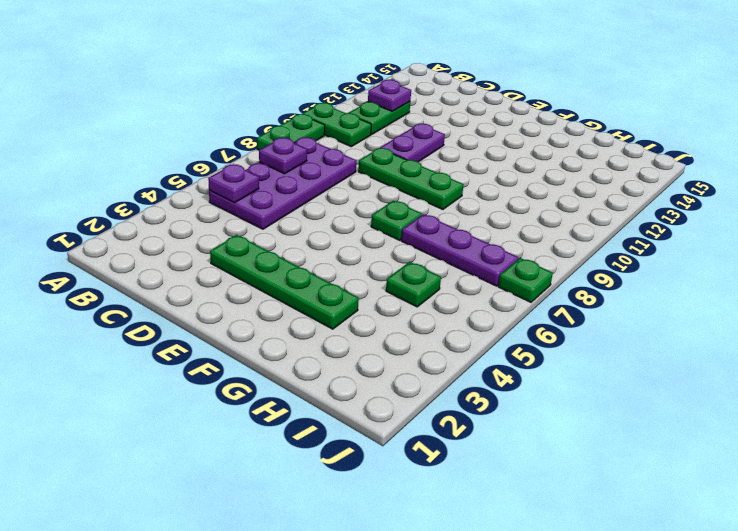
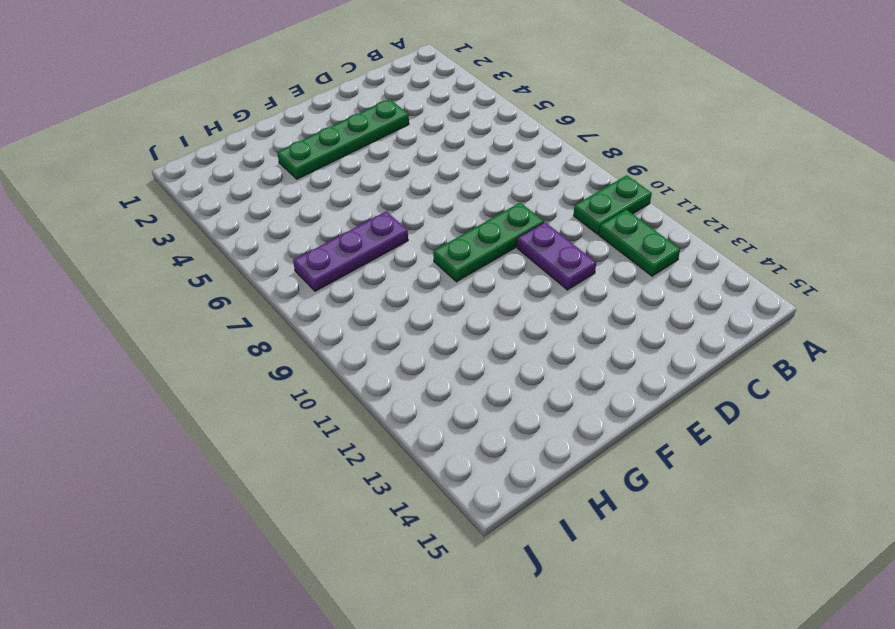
none -> green plate A8:A9 level 1
none -> purple plate B5:C8 level 1
none -> green plate F7 level 1

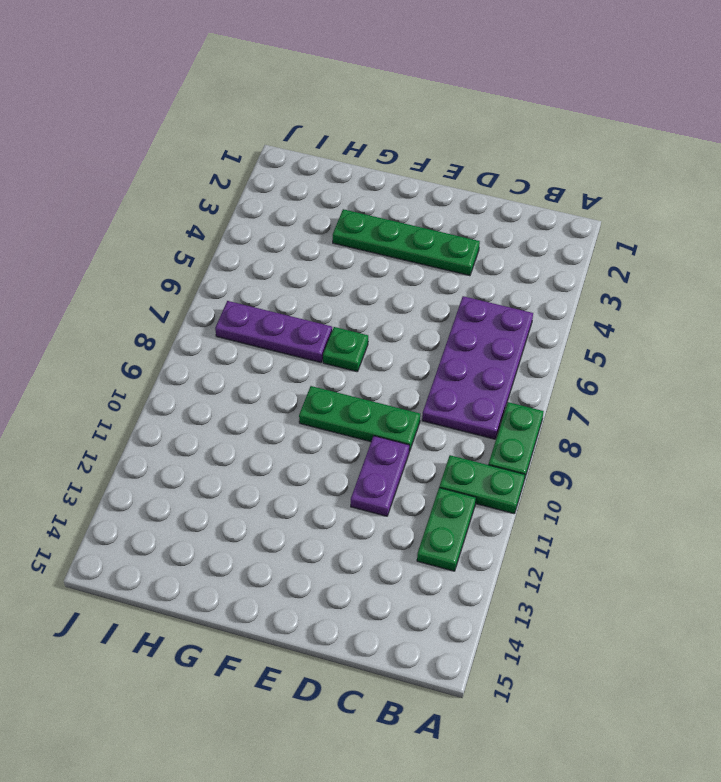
none -> green plate H5 level 1
none -> green plate J7 level 1
none -> purple plate B5 level 2

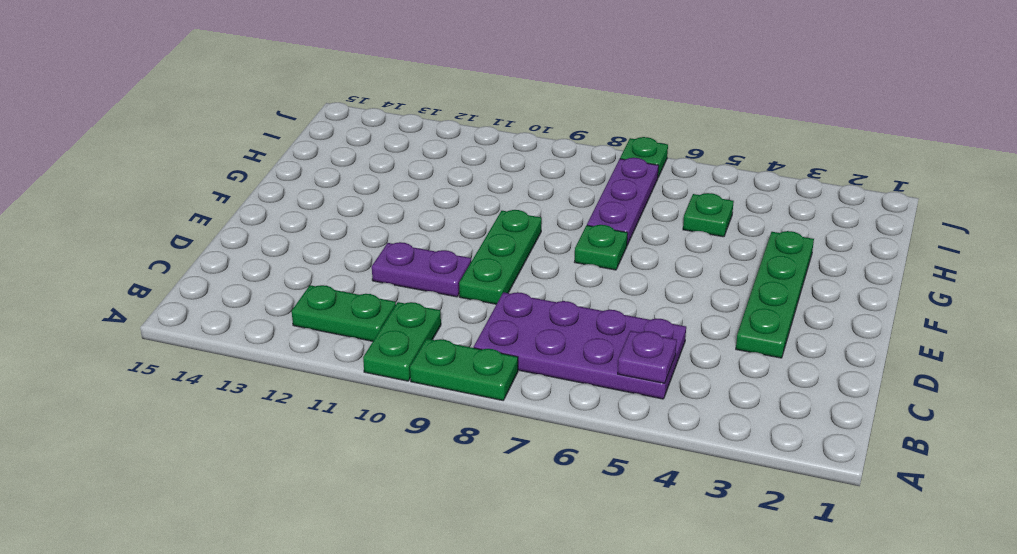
none -> purple plate B7 level 2
none -> purple plate B12 level 2

